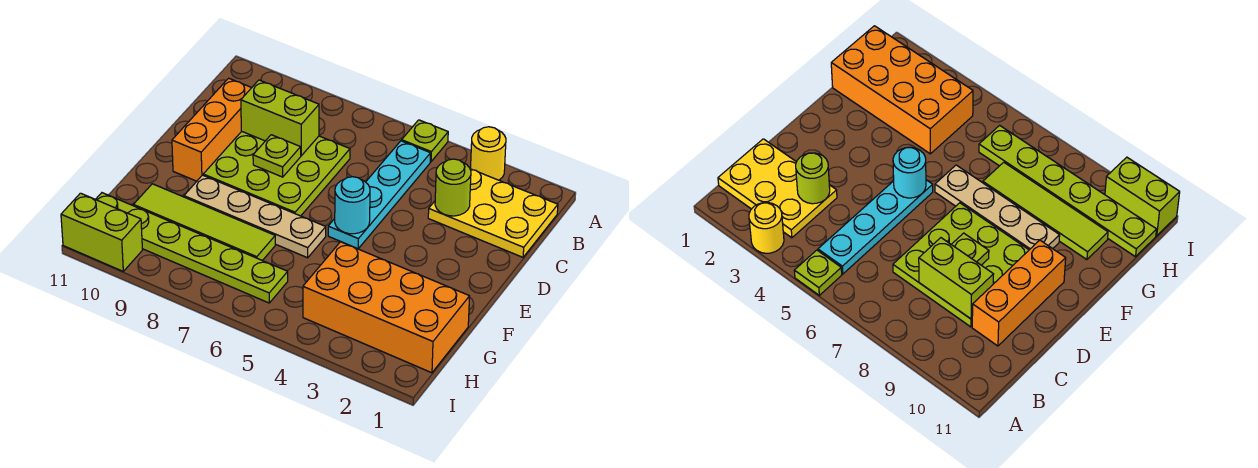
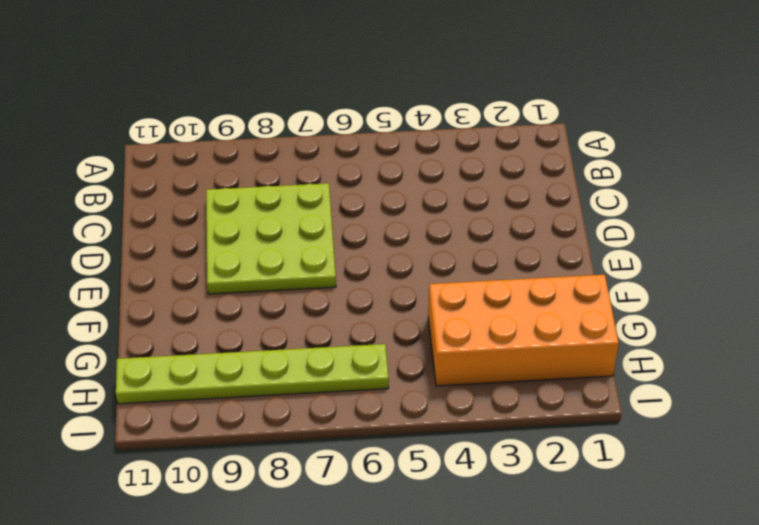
none -> yellow round brick A3 level 1
none -> lime plate A5 level 1
none -> yellow plate B1:C3 level 1

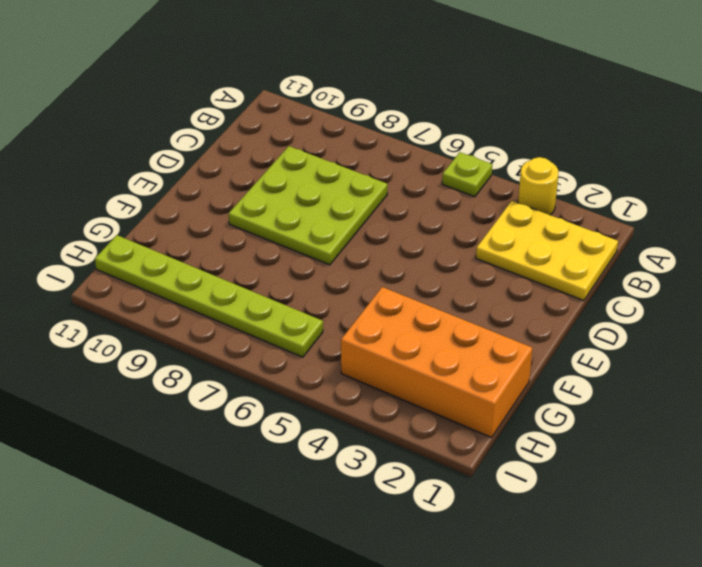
none -> cyan plate B5:E5 level 1
none -> orange brick C10:E10 level 1
none -> tan plate F6:F9 level 1

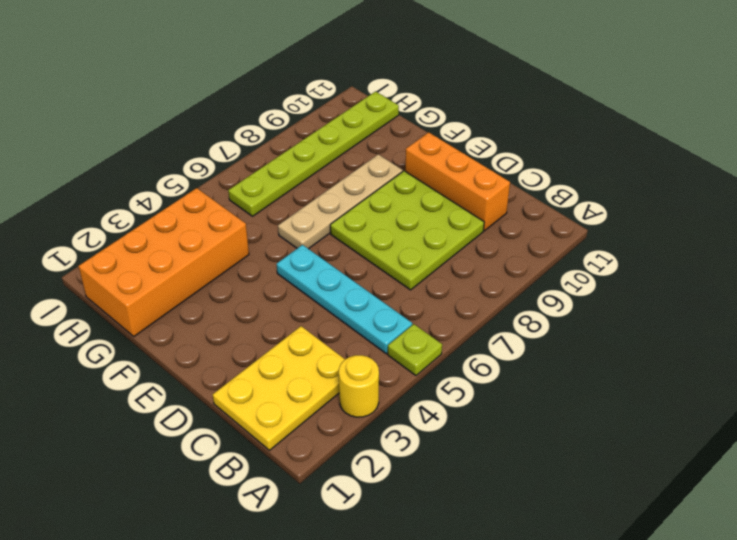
none -> lime tile G7:G10 level 1
none -> lime brick I10:I11 level 1
none -> lime round brick C3 level 2

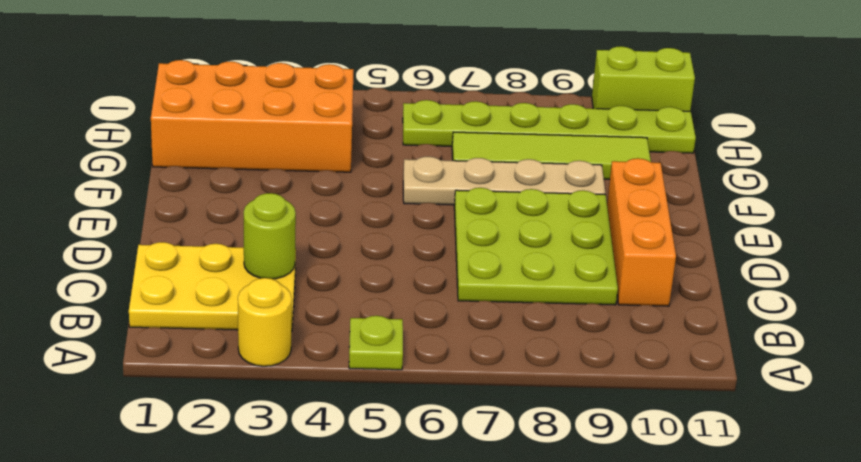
none -> cyan plate B5:E5 level 1
none -> lime brick C8:C9 level 2
none -> lime plate D8 level 2

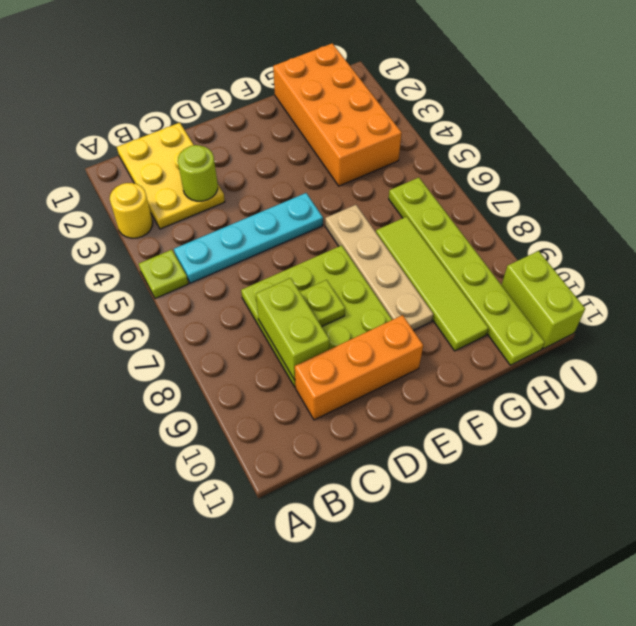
none -> cyan round brick E5 level 2

